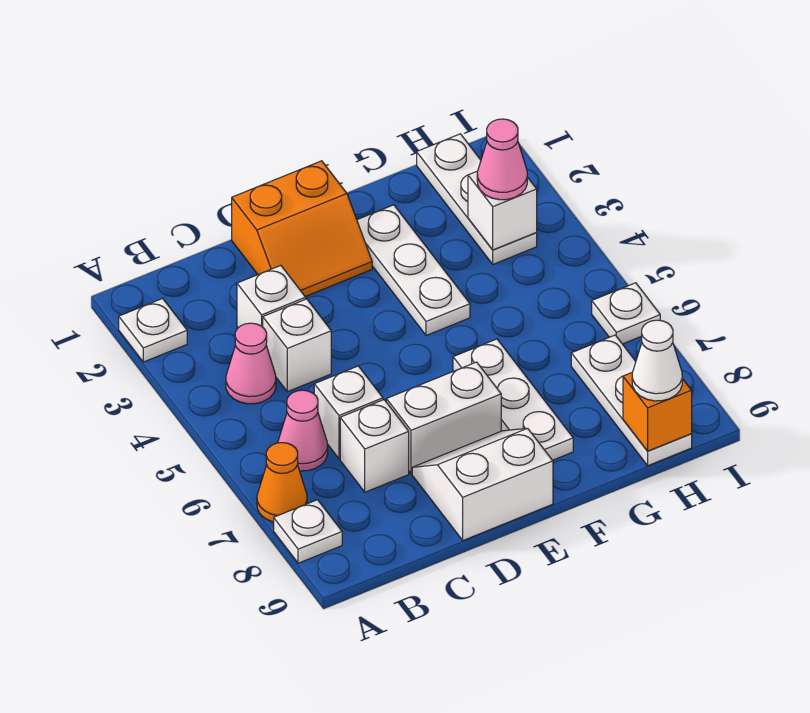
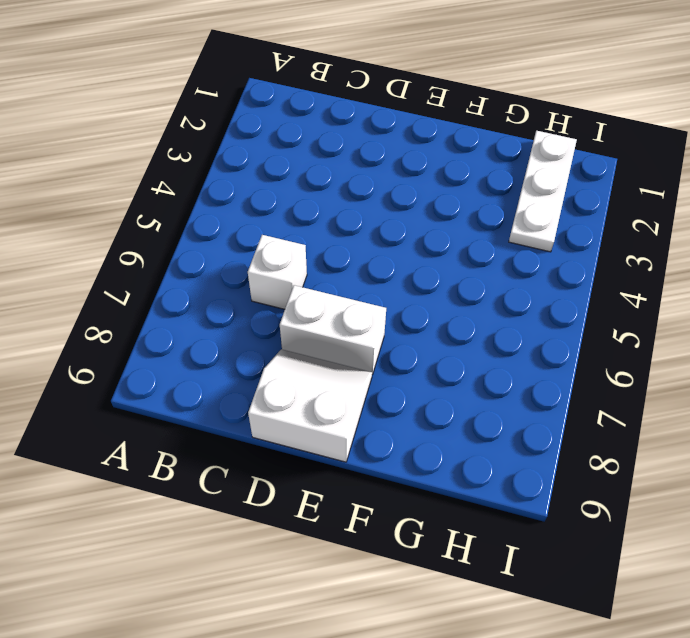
none -> white plate A2 level 1
none -> orange cone A7 level 1
none -> white plate A8 level 1

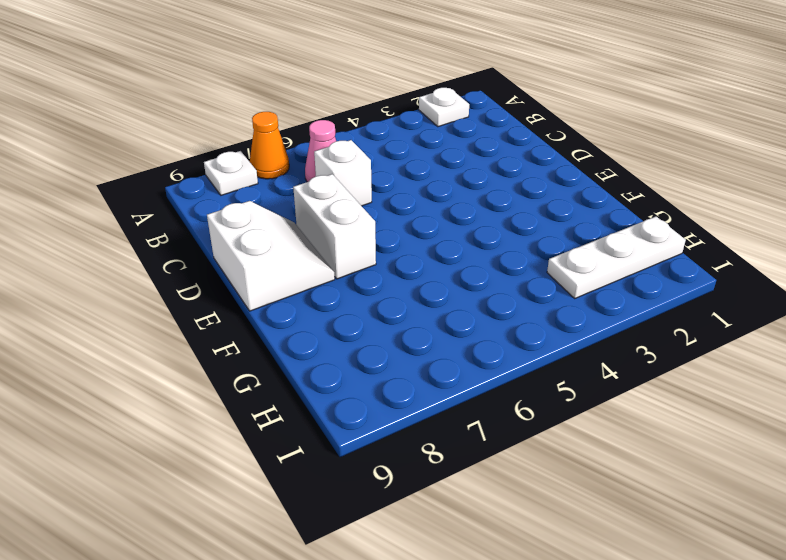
none -> pink cone B4 level 1
none -> white brick C3 level 1
none -> white brick C4 level 1

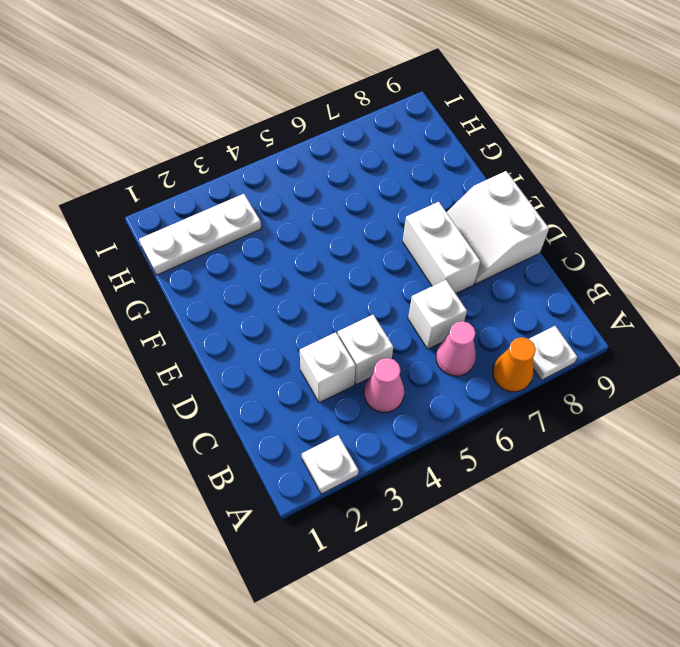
none -> white brick C7 level 1
none -> orange slope D1:E2 level 1 top 1
none -> white plate F2:F4 level 1

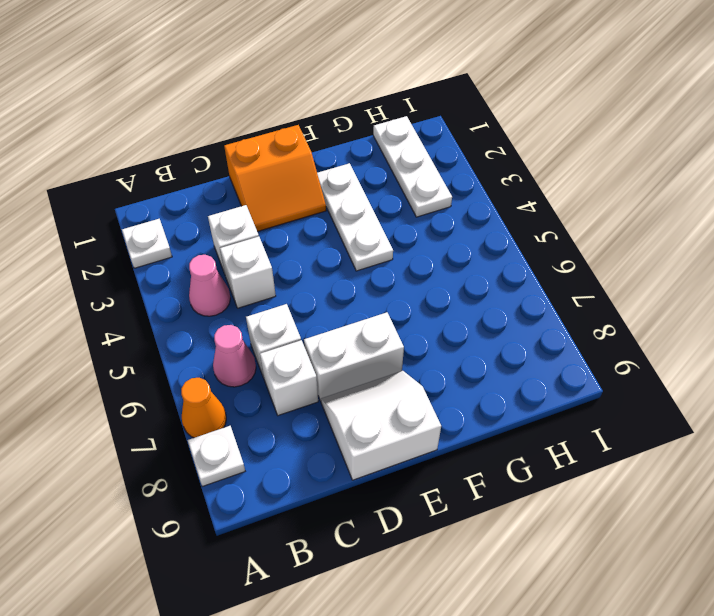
none -> white plate F6:F8 level 1
none -> white plate H7:H9 level 1
none -> white plate I6 level 1

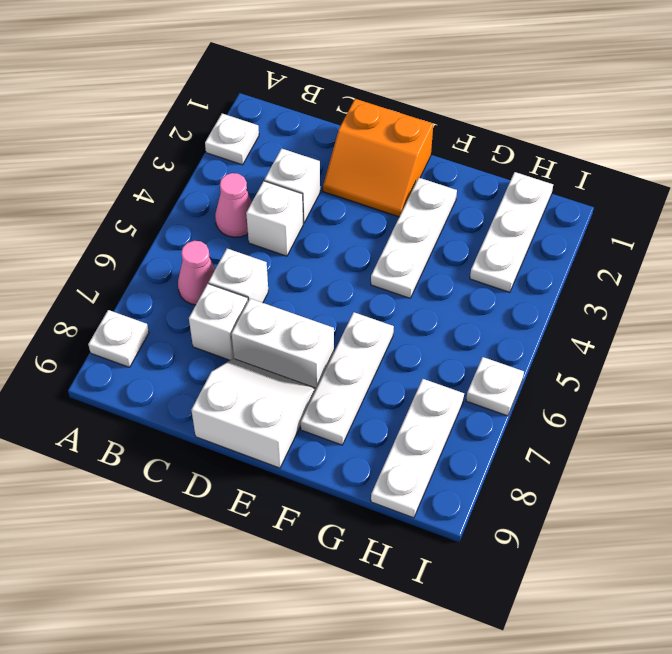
none -> orange cone A7 level 1
none -> white brick H3 level 2
none -> orange brick H9 level 2

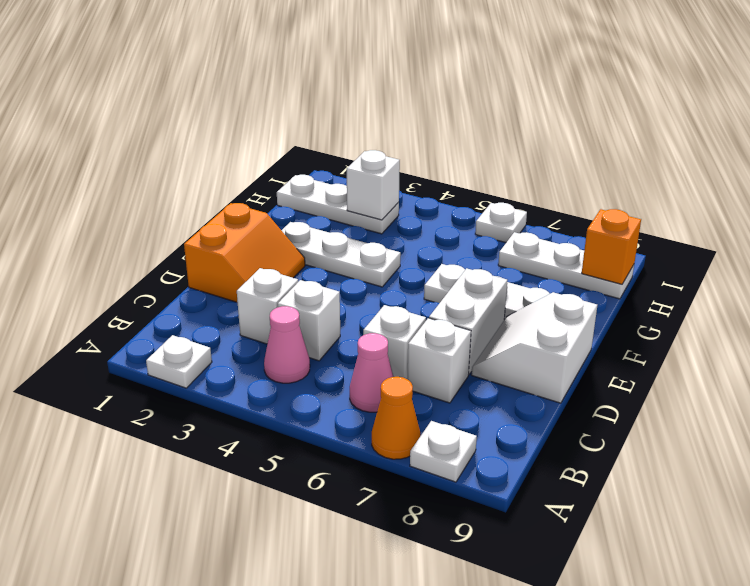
none -> pink cone H3 level 3
none -> white cone H9 level 3

